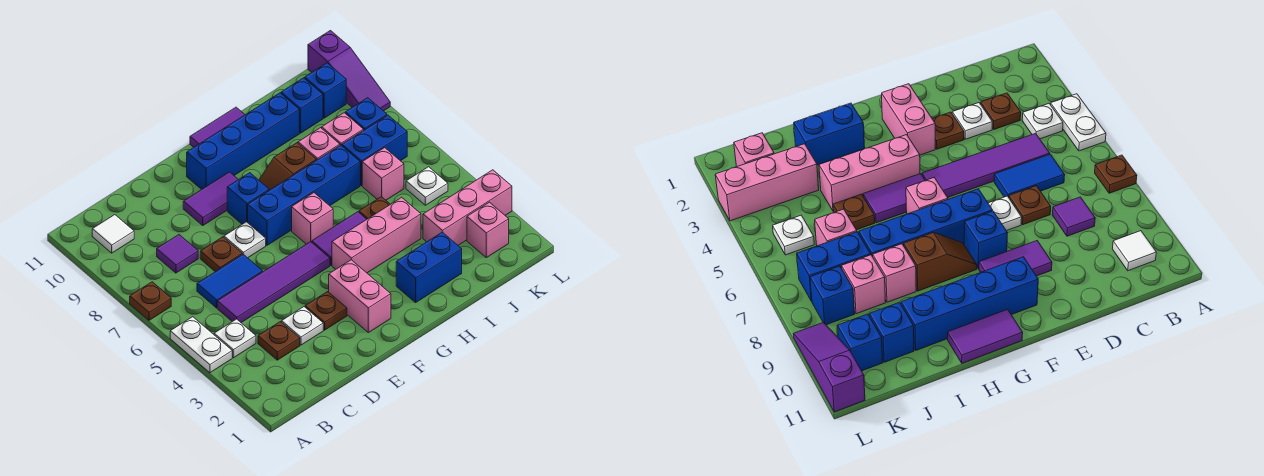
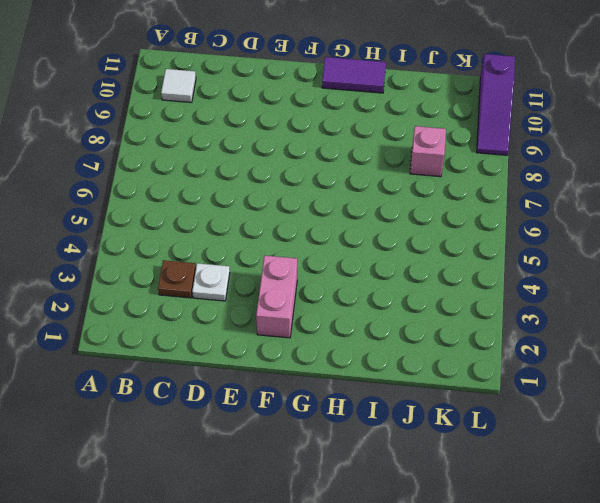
none -> white plate A4:A5 level 1
none -> brown plate A7 level 1
none -> white plate B4 level 1
none -> purple tile C5:F5 level 1

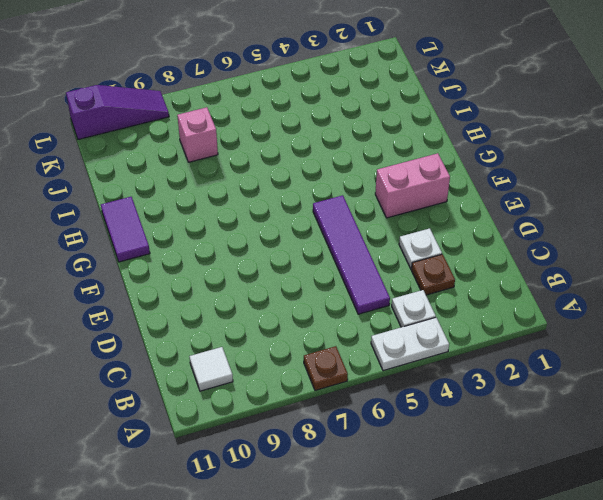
none -> blue tile C6:D6 level 1
none -> purple tile C8 level 1
none -> brown plate D7 level 1
none -> brown plate E3 level 1

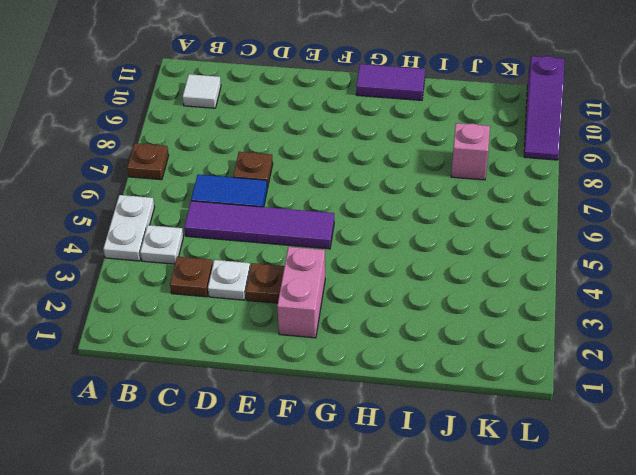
none -> purple tile C8 level 1
none -> white plate E7 level 1
none -> purple tile E9:F9 level 1
none -> blue brick F7:I7 level 1

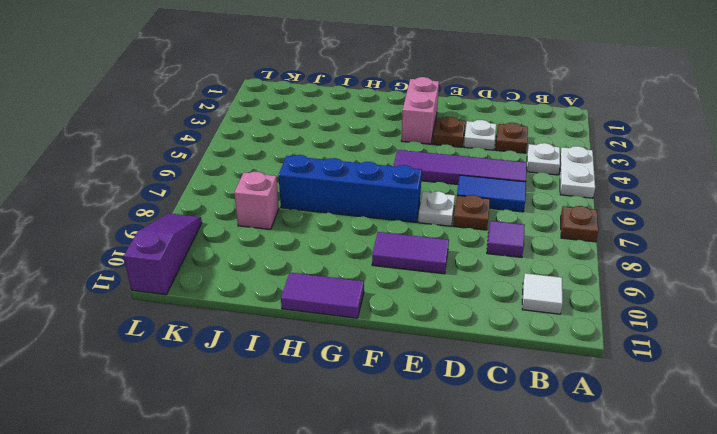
none -> blue brick F8 level 1
none -> blue brick F10:I10 level 1
none -> pink brick G4:I4 level 1
none -> purple tile G5:H5 level 1

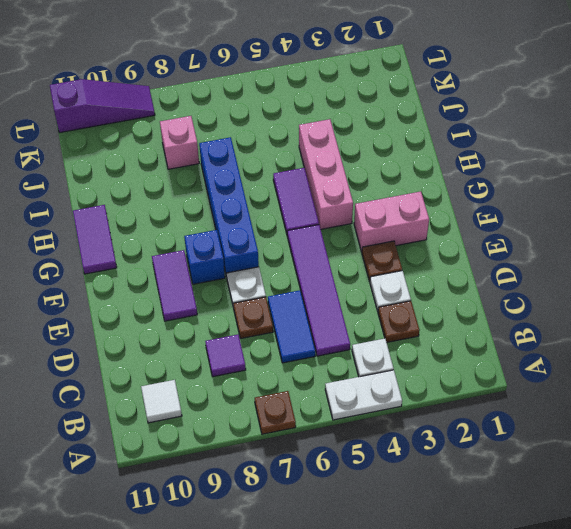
none -> blue brick F10:I10 level 1
none -> pink brick G6 level 1
none -> brown slope G8:H8 level 1 top H
none -> blue brick H2:I2 level 1

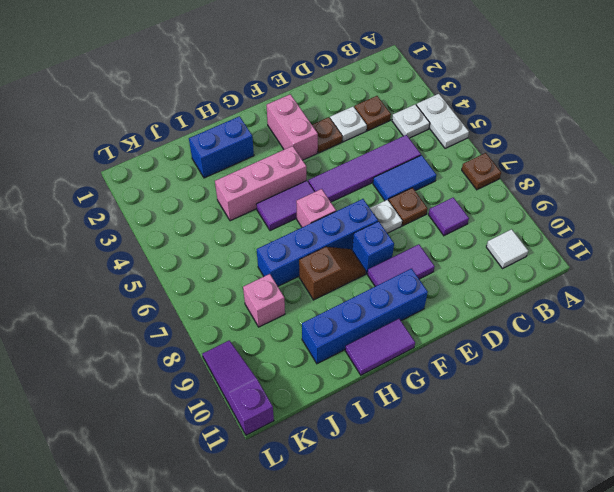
none -> brown plate I5 level 1
none -> pink brick I8 level 1
none -> pink brick J3:L3 level 1
none -> pink brick J6 level 1

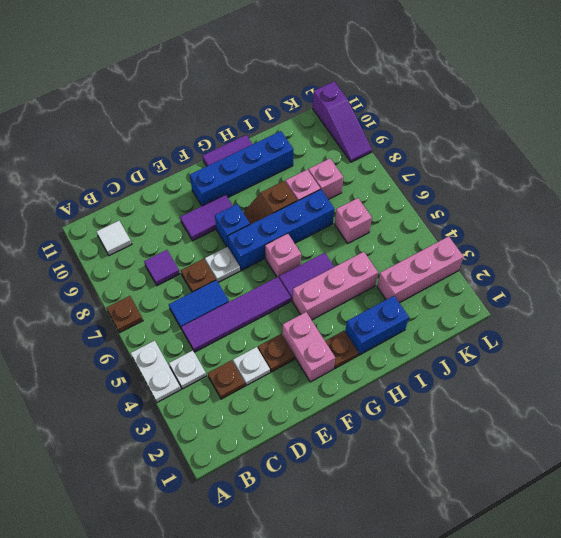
brown plate G2 level 1 -> brown plate I5 level 1
none -> blue brick J7:K7 level 1
none -> blue brick J10 level 1
none -> pink brick K2 level 1
none -> white plate K5 level 1

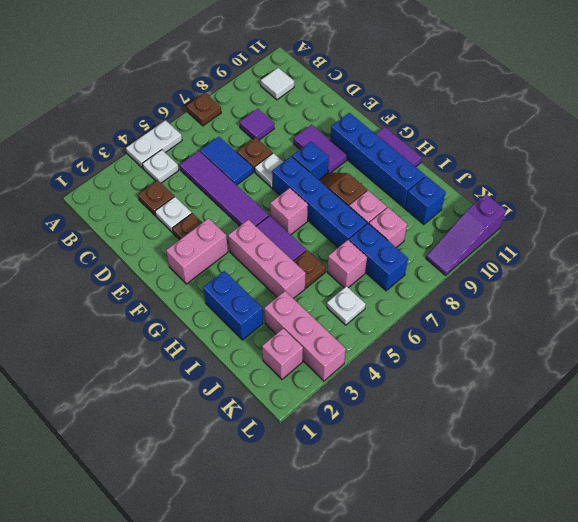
none -> blue brick K8 level 1
none -> blue brick K10 level 1

